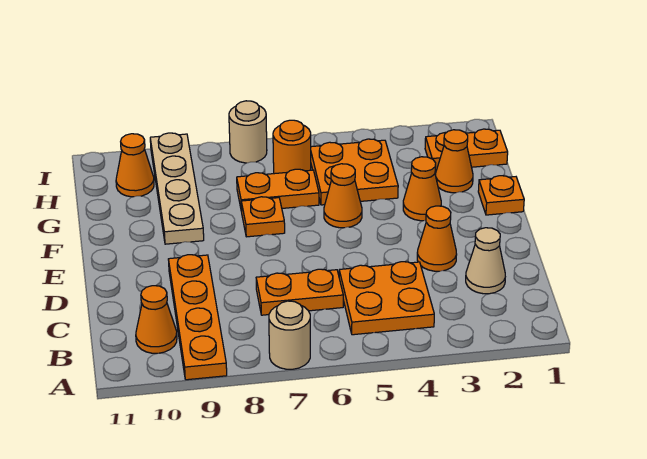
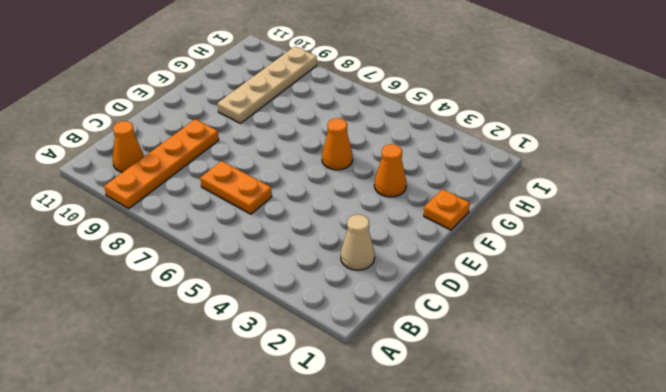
none -> tan round brick A7 level 1
none -> orange plate B4:C5 level 1
none -> orange cone D3 level 1

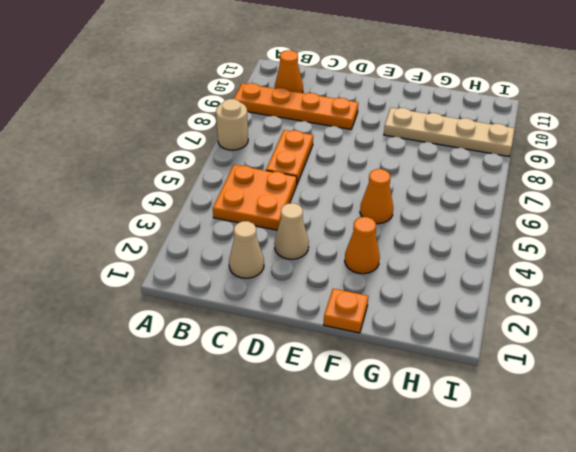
tan cone D3 level 1 -> orange cone D3 level 1
none -> orange plate F7 level 1
none -> orange cone G2 level 1
none -> orange plate G4:H5 level 1

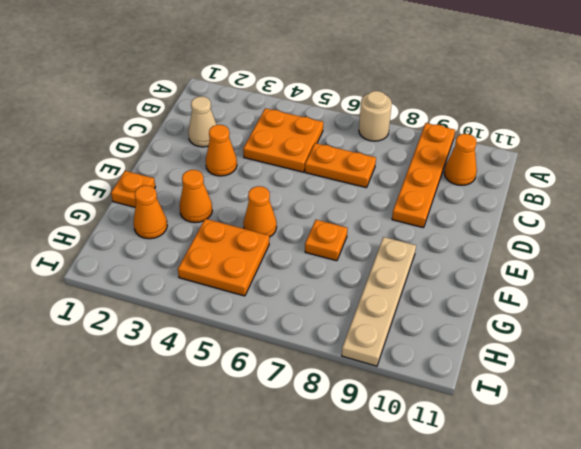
none -> orange plate G6:G7 level 1
none -> orange plate H1:H2 level 1
none -> orange round brick H6 level 1

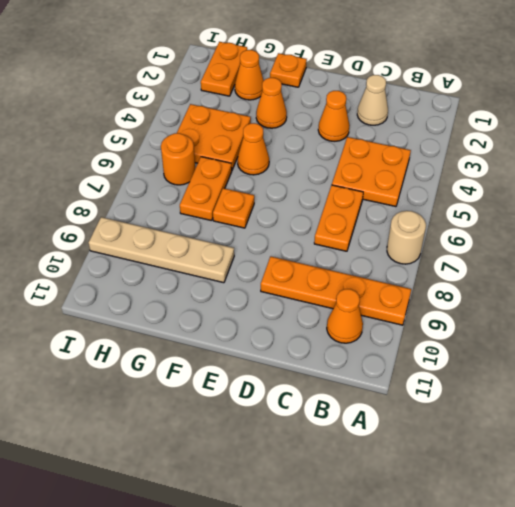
none -> orange cone H10 level 1
none -> tan round brick I7 level 1

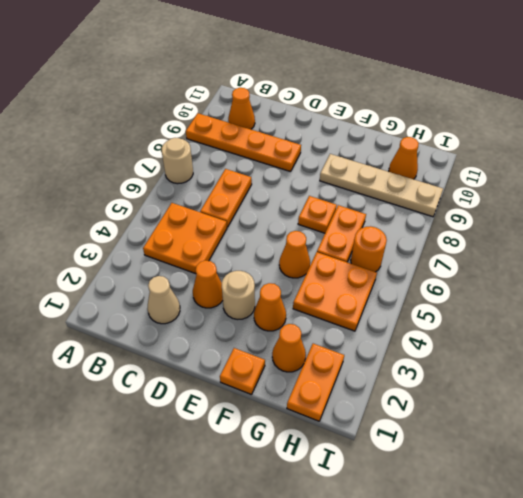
tan round brick E3 level 1 -> tan round brick I7 level 1

